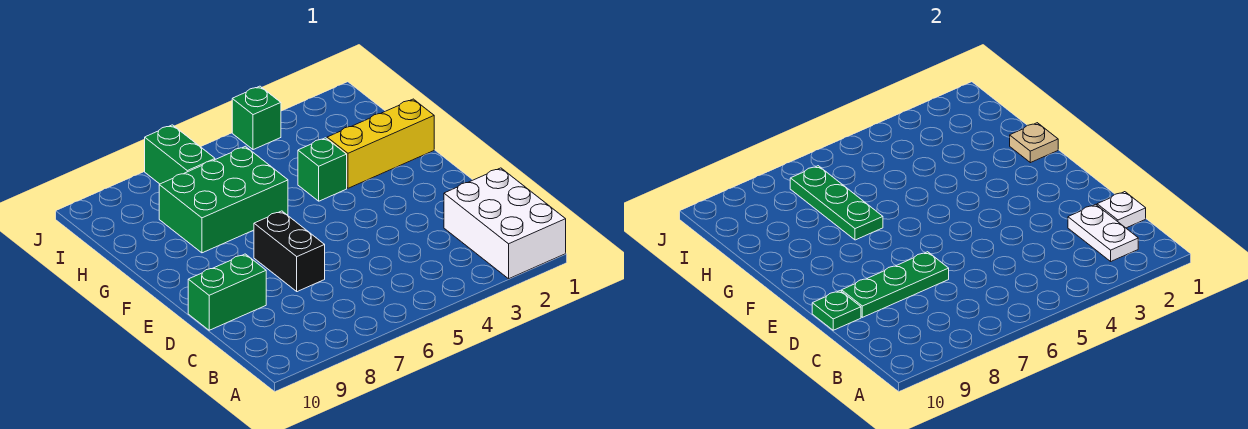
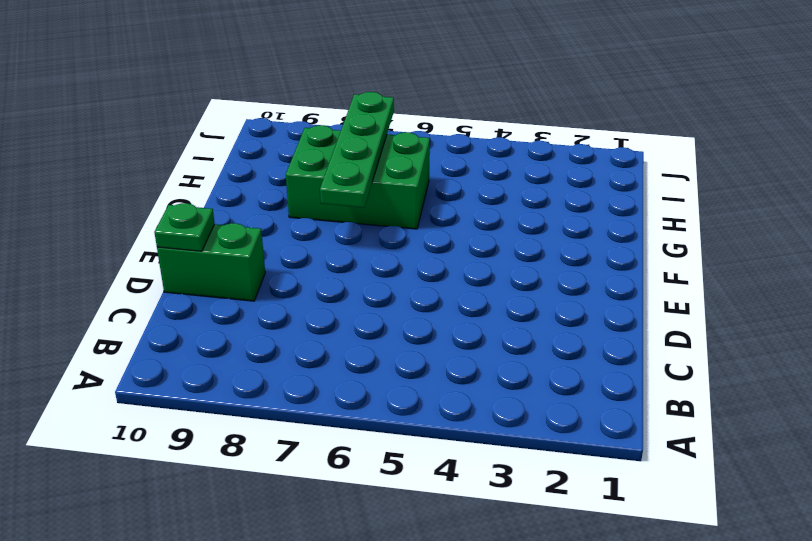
green plate F7:I7 level 2 -> green plate G7:I7 level 2
none -> white brick A1:C2 level 1
none -> black brick D7:E7 level 1
none -> yellow brick G1:G3 level 1

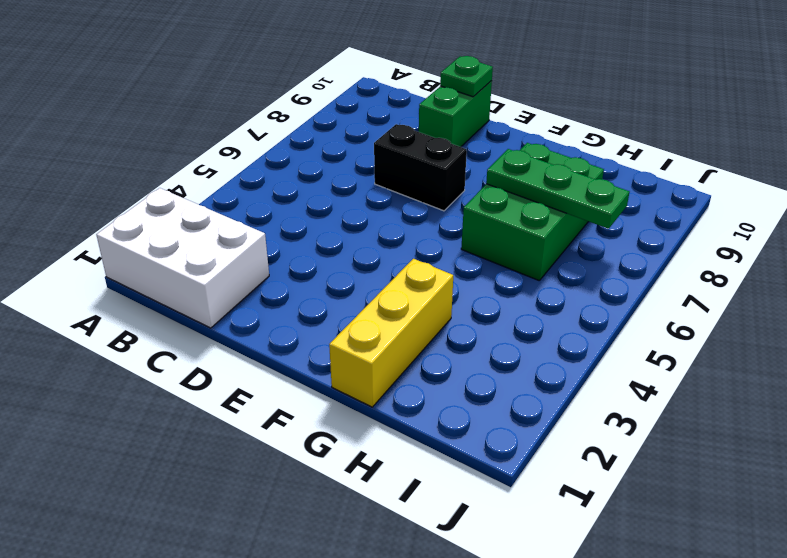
none -> green brick G4 level 1
none -> green brick I7:J7 level 1
none -> green brick J4 level 1

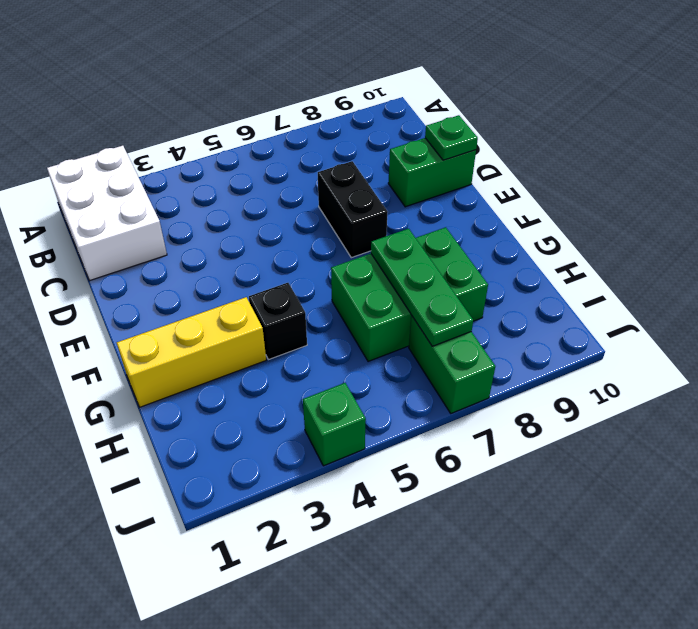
black brick G4 level 1 -> green brick G4 level 1
none -> white plate B2:C2 level 2
none -> white plate C1 level 2
none -> green plate D7:D9 level 2

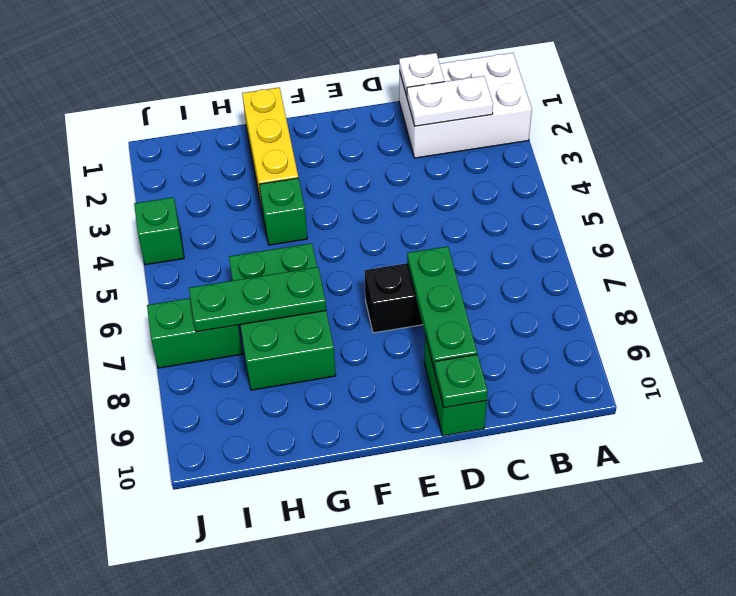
none -> tan plate G1 level 2

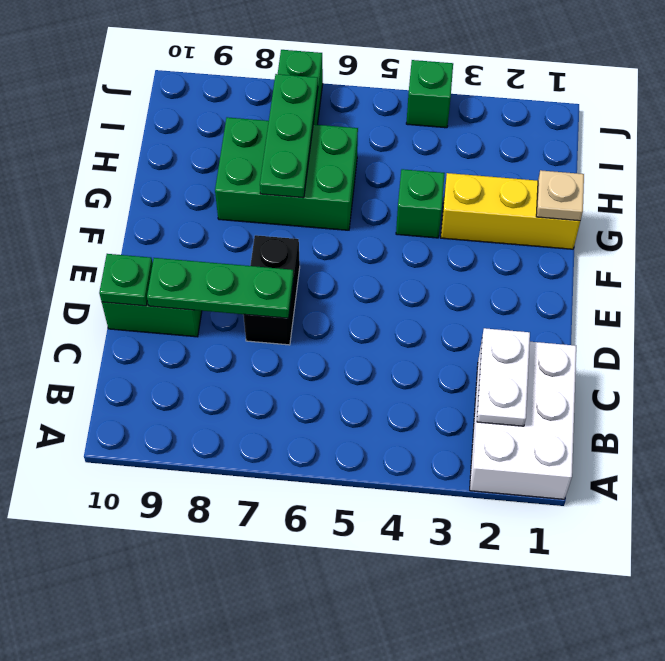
none -> white plate C1 level 2

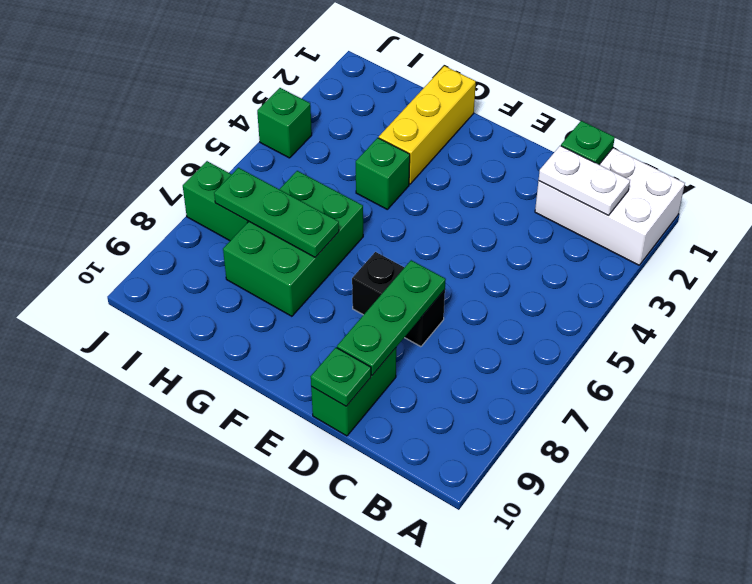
green plate C1 level 2 -> white plate C1 level 2
none -> tan plate G1 level 2

